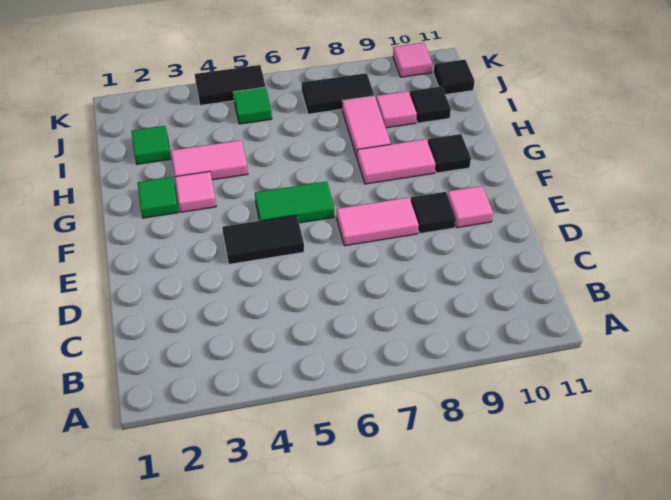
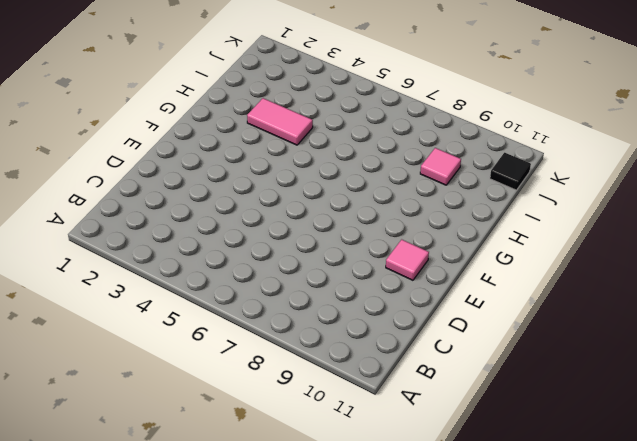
none -> black tile E4:E5 level 1
none -> pink tile E7:E8 level 1
none -> black tile E9 level 1

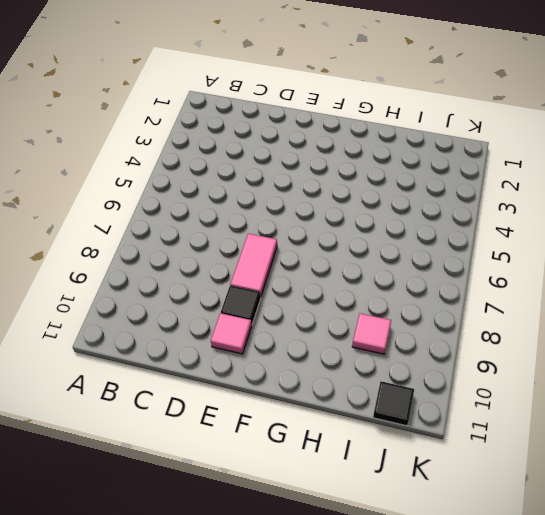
none -> black tile E4:E5 level 1
none -> green tile F5:F6 level 1
none -> green tile G2 level 1

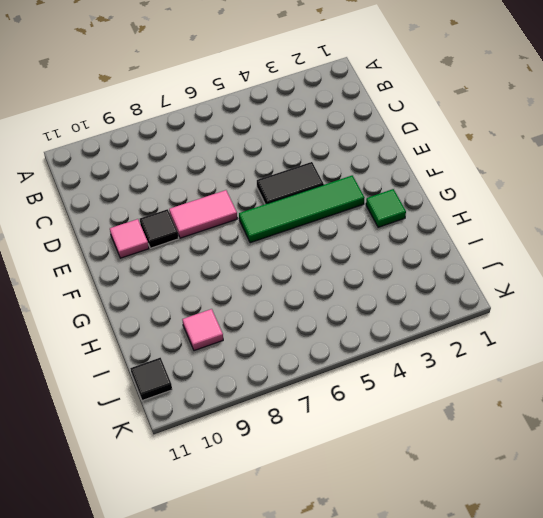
green tile F3:F6 level 1 -> green tile F5:F6 level 1
none -> pink tile G3 level 1
none -> pink tile G8:G9 level 1
none -> black tile G10 level 1

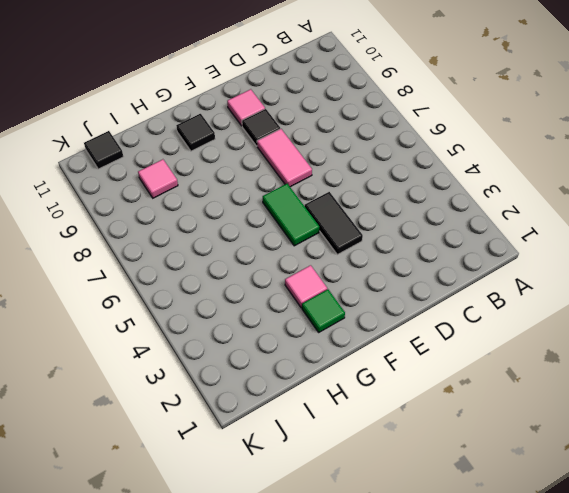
none -> pink tile G8:G9 level 1
none -> pink tile H3:H4 level 1
none -> pink tile H8:I8 level 1

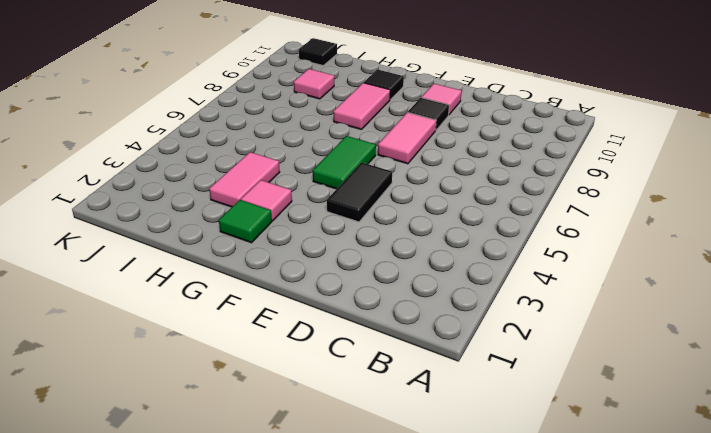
none -> pink tile H8:I8 level 1
none -> green tile I2 level 1
none -> black tile I10 level 1

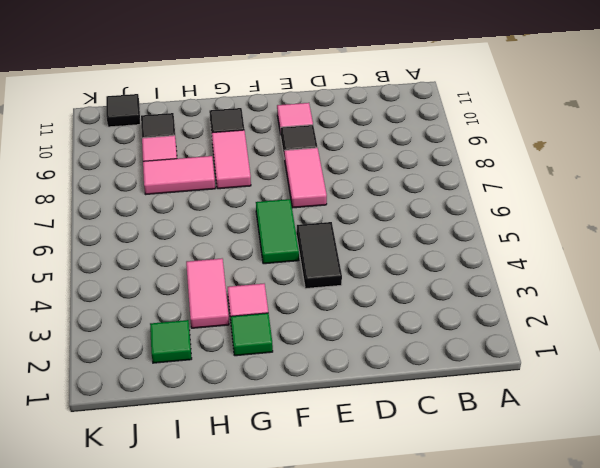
none -> green tile J5 level 1
none -> black tile J7:J8 level 1
none -> black tile K4:K5 level 1

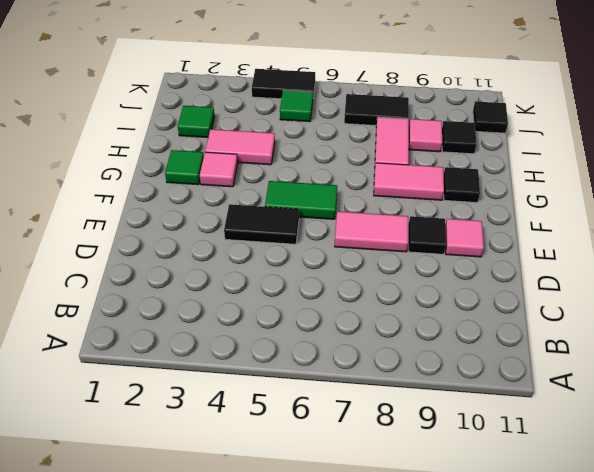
none -> pink tile K10 level 1

